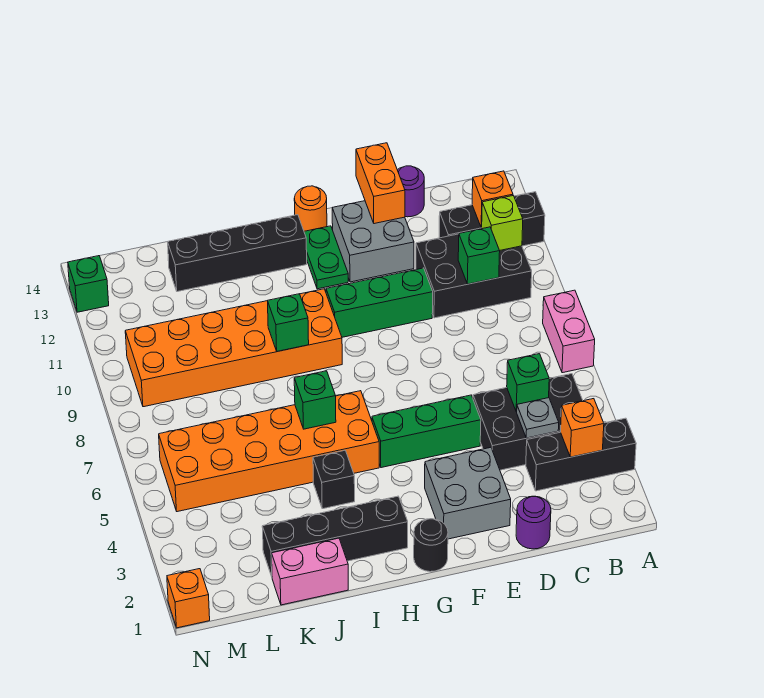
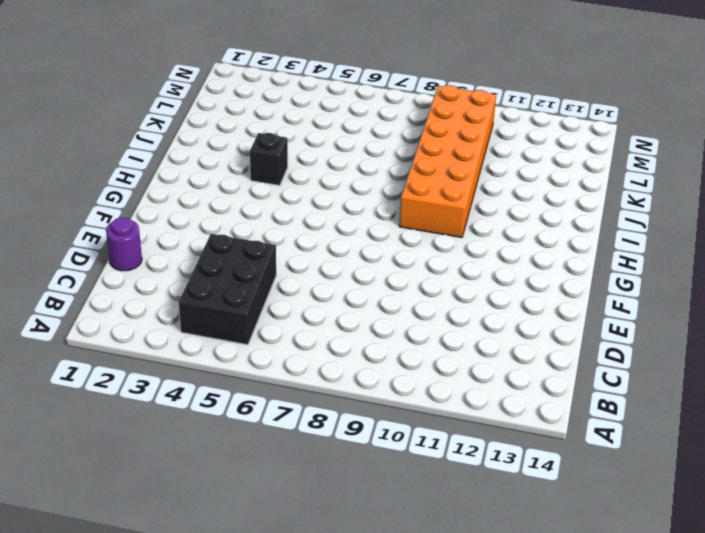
none -> black brick A3:C3 level 1
none -> pink brick A7:A8 level 1
none -> black brick A12:C12 level 1
none -> black brick B10:D11 level 1

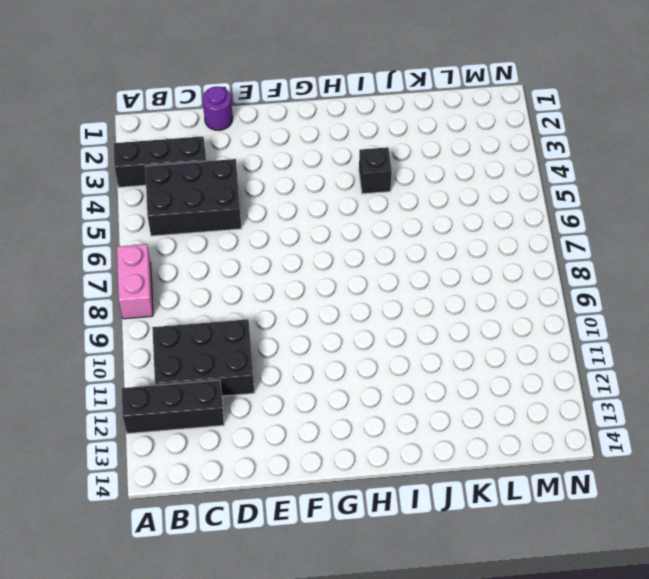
none -> purple round brick D14 level 1
none -> grey brick E2:F3 level 1
none -> green brick E5:G5 level 1
none -> green brick E10:G10 level 1

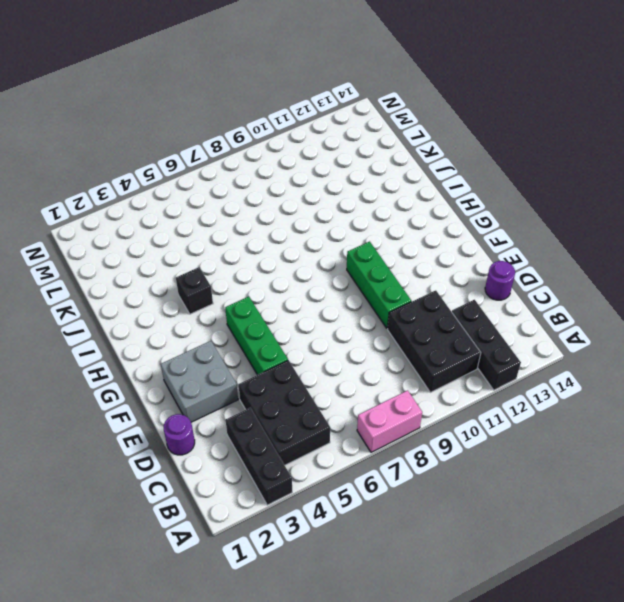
none -> grey brick E12:F13 level 1
none -> black round brick G1 level 1
none -> green plate G12:G13 level 1
none -> orange round brick G14 level 1

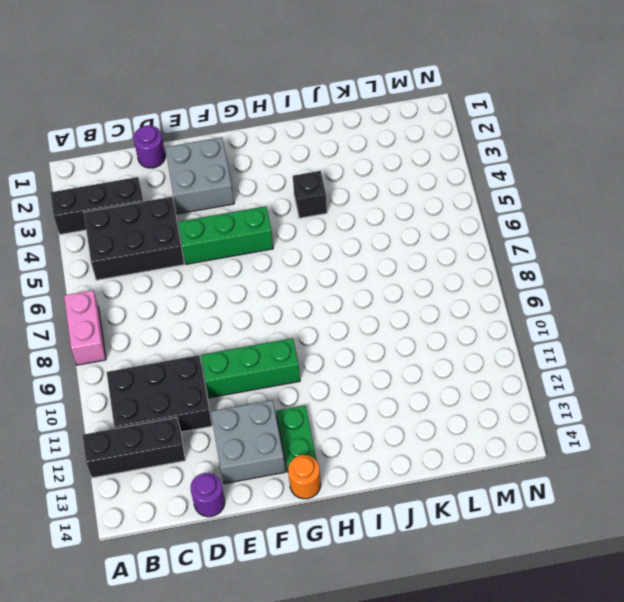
none -> black round brick G1 level 1
none -> black brick H2:K2 level 1
none -> orange brick H5:M6 level 1
none -> orange brick H9:M10 level 1

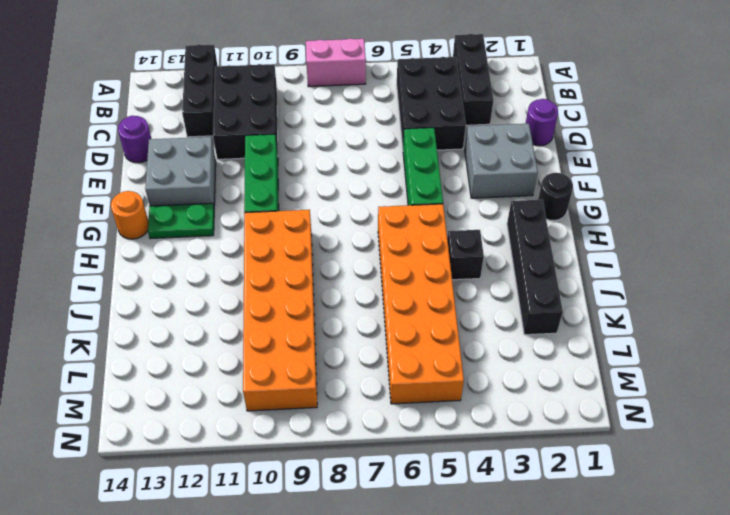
none -> black brick H13:K13 level 1
none -> pink brick J1:K1 level 1
none -> orange brick N1 level 1
none -> green brick N13 level 1

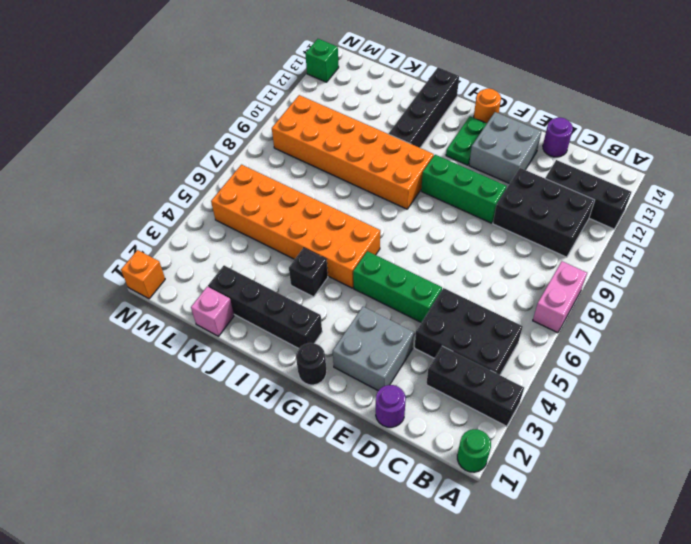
green round brick A1 level 1 -> none
black brick I11:I14 level 1 -> black brick H13:K13 level 1
pink brick K1 level 1 -> pink brick J1:K1 level 1
none -> orange brick B3 level 2
none -> lime brick B11 level 2
none -> orange brick B12 level 2
none -> grey plate C4 level 2

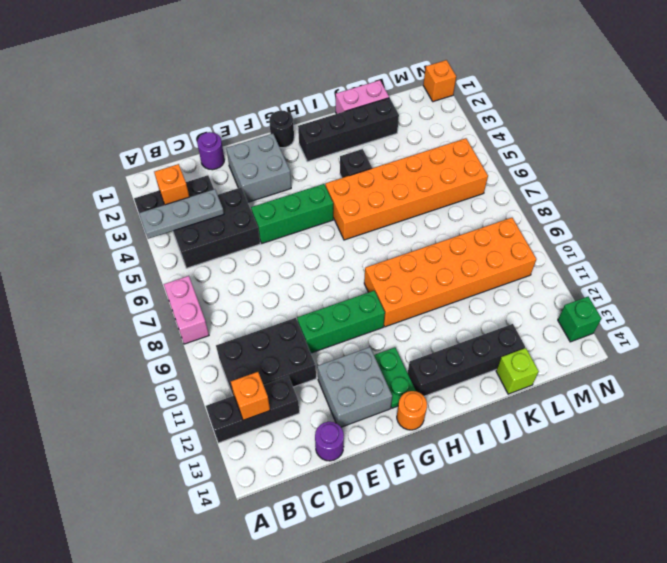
grey plate A4:C4 level 2 -> grey plate C4 level 2
lime brick K14 level 1 -> lime brick B11 level 2
none -> green brick C5 level 2
none -> green brick C10 level 2
none -> orange brick E13:E14 level 2
none -> green brick I6 level 2

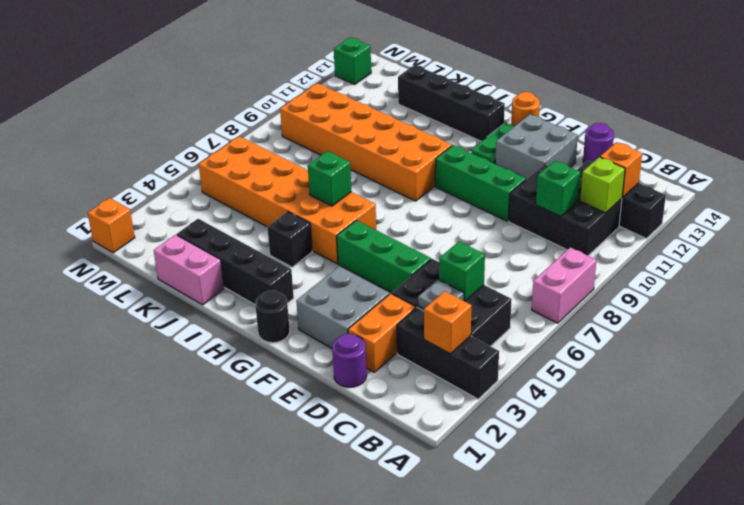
orange brick D2:D3 level 1 -> orange brick E13:E14 level 2
none -> green brick I9 level 2

